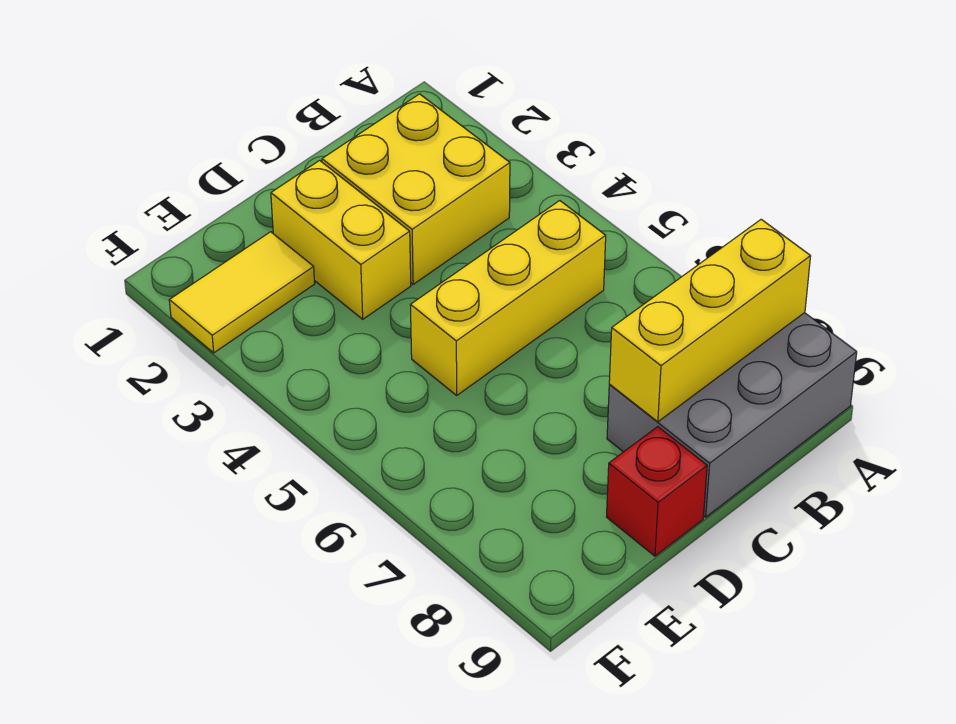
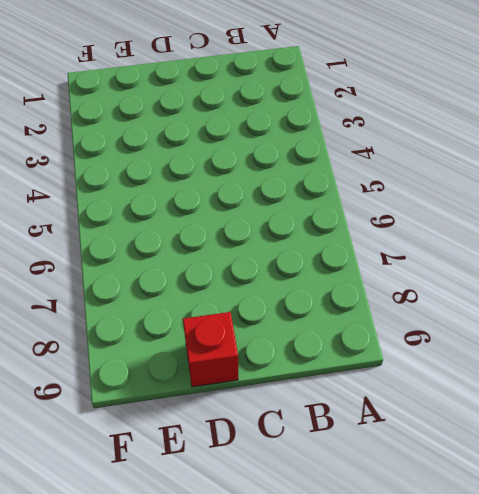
none -> grey brick A8:C9 level 1
none -> yellow brick B2:C3 level 1

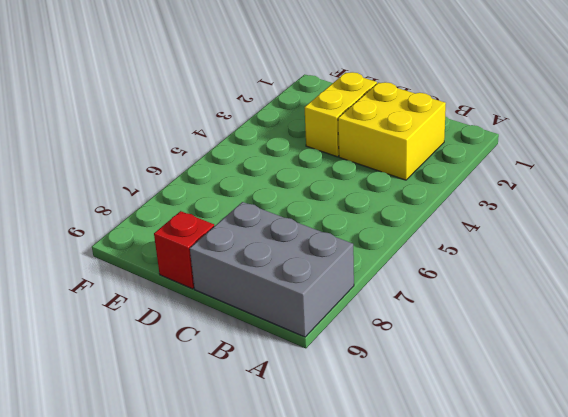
none -> yellow brick B5:D5 level 1
none -> yellow tile E2:F2 level 1

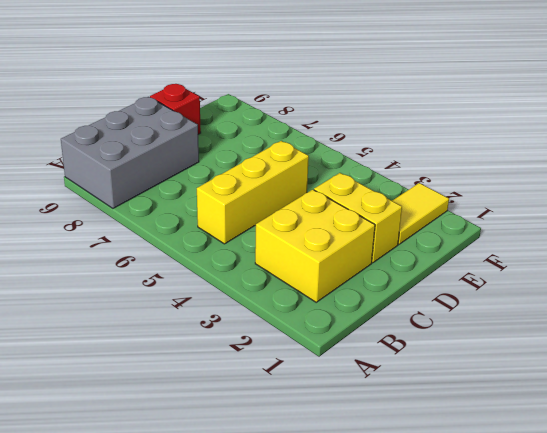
none -> yellow brick A8:C8 level 2

